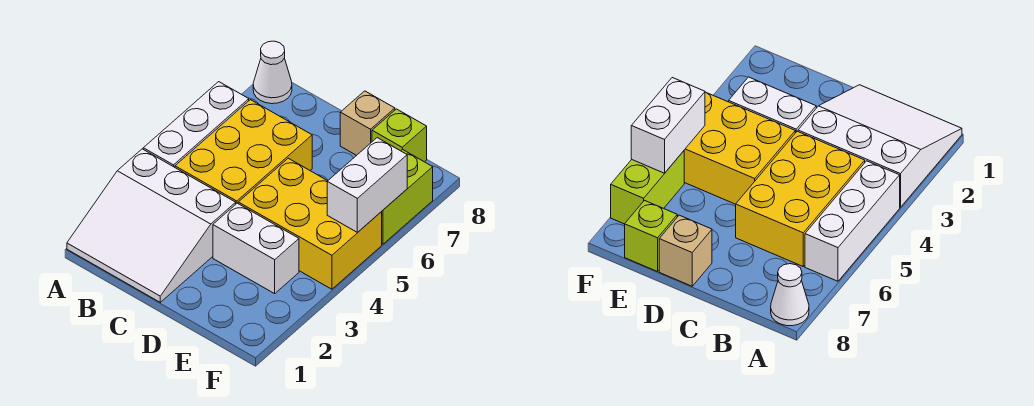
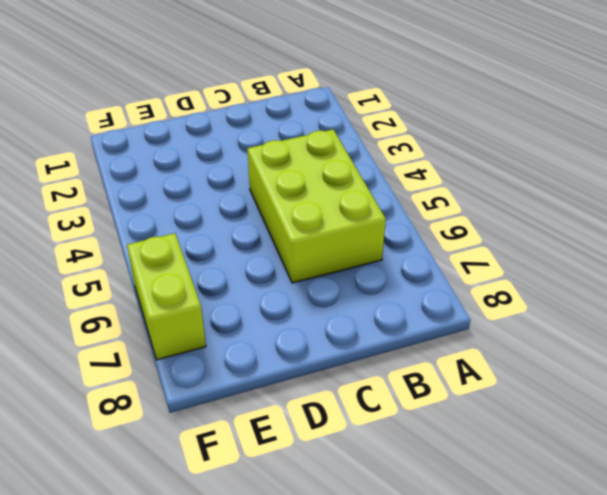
lime brick B4:C6 level 1 -> yellow brick B4:C6 level 1
none -> white slope A1:C3 level 1 top 3
none -> white brick A4:A6 level 1

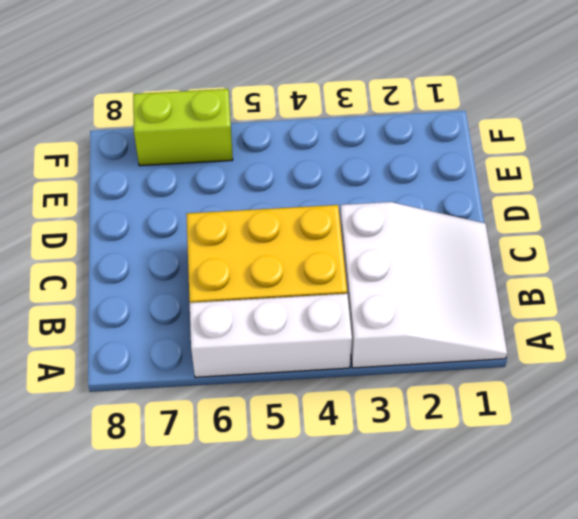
none -> white cone A8 level 1
none -> white brick D3:E3 level 1

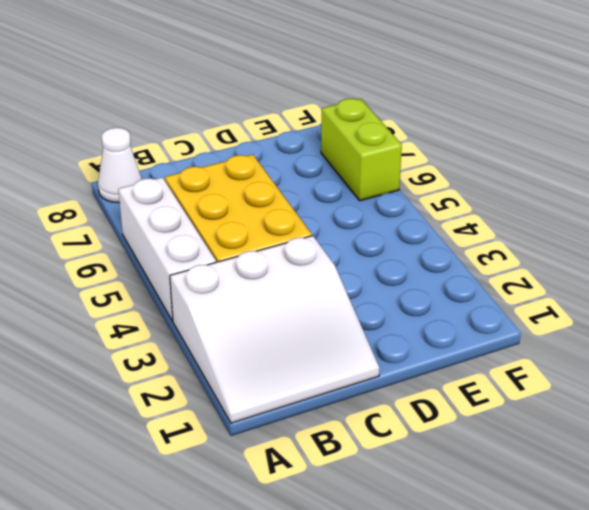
none -> white brick D3:E3 level 1
none -> yellow brick D4:F5 level 1

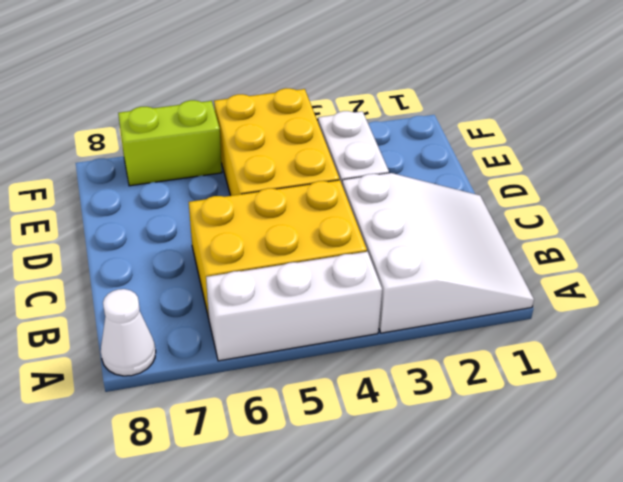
none -> tan brick D8 level 1
none -> lime brick E8 level 1

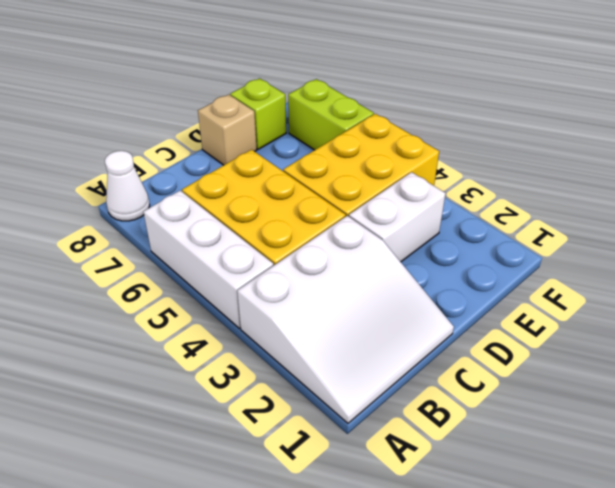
none -> white brick F5:F6 level 2

